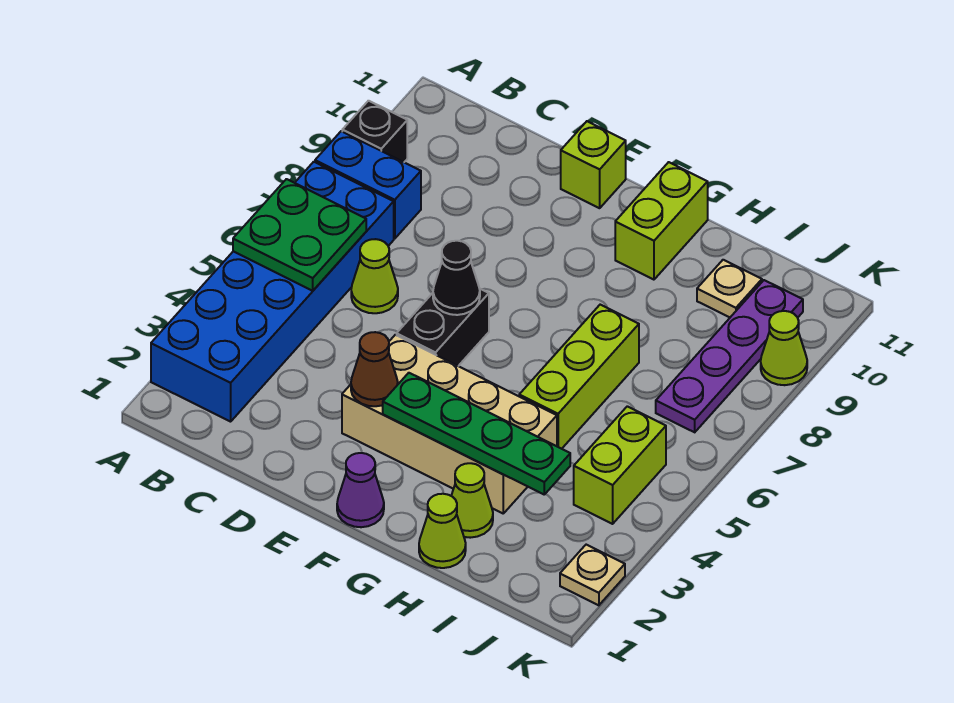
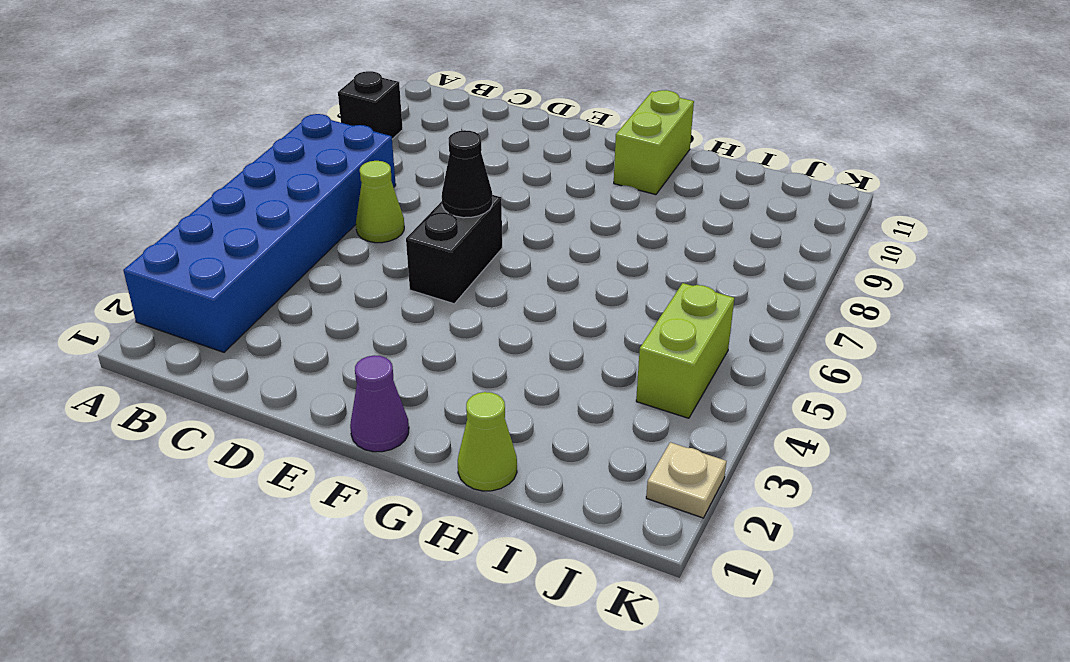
none -> blue brick A8:B8 level 1
none -> tan brick E3:H4 level 1
none -> lime brick E11 level 1

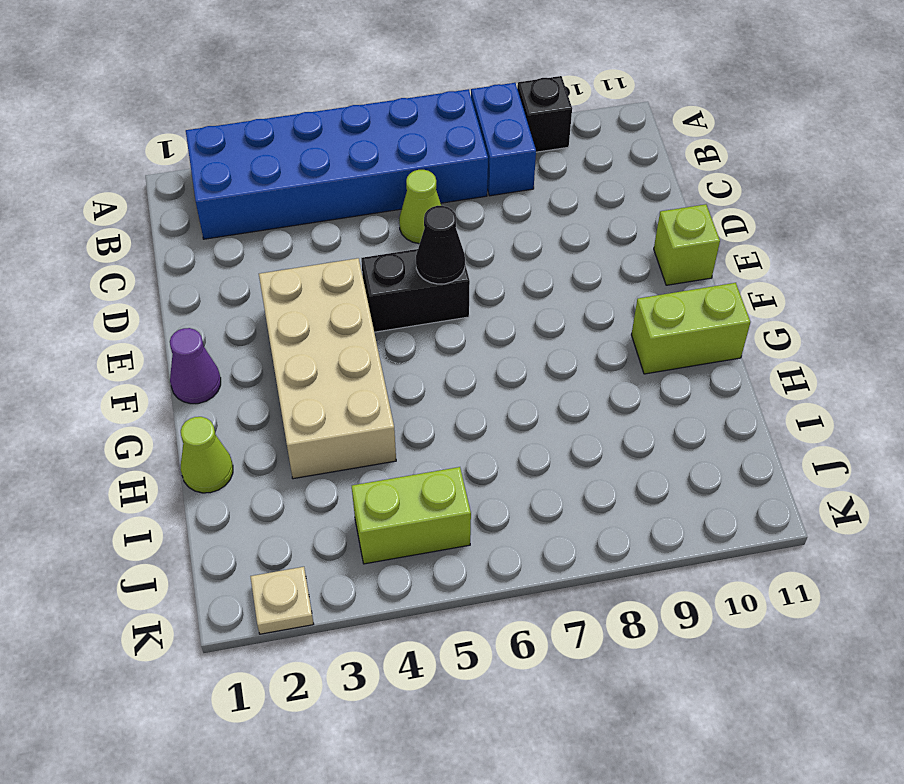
none -> lime cone H2 level 1
none -> lime brick H5:H7 level 1
none -> tan plate I10 level 1

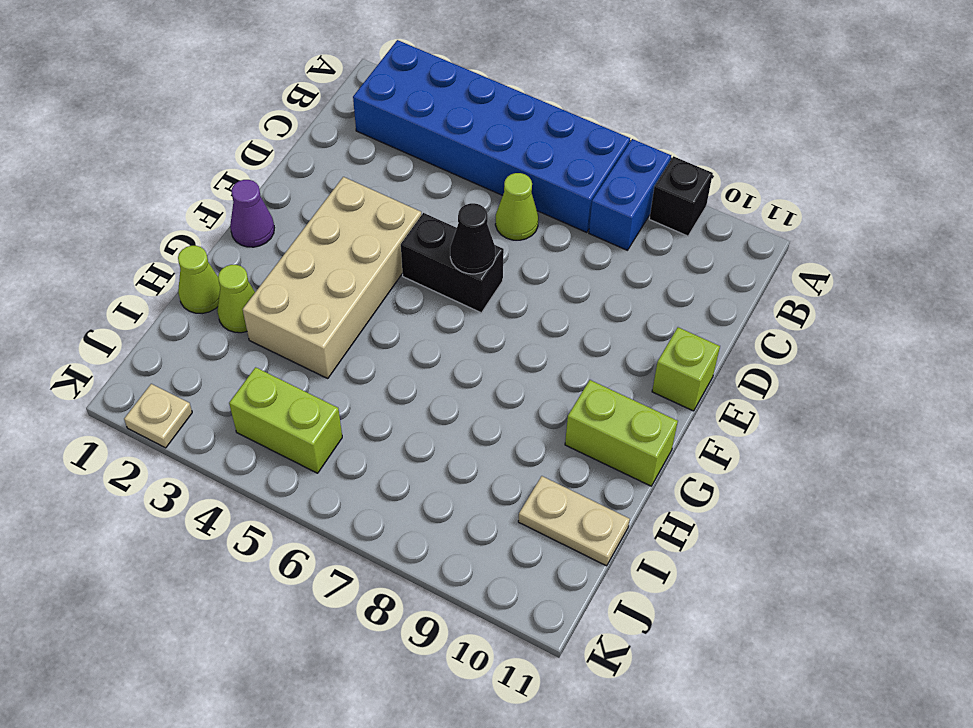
tan plate I10:I11 level 1 -> tan plate I10 level 1
none -> lime brick H5:H7 level 1
none -> purple plate J7:J10 level 1
none -> lime cone K9 level 1

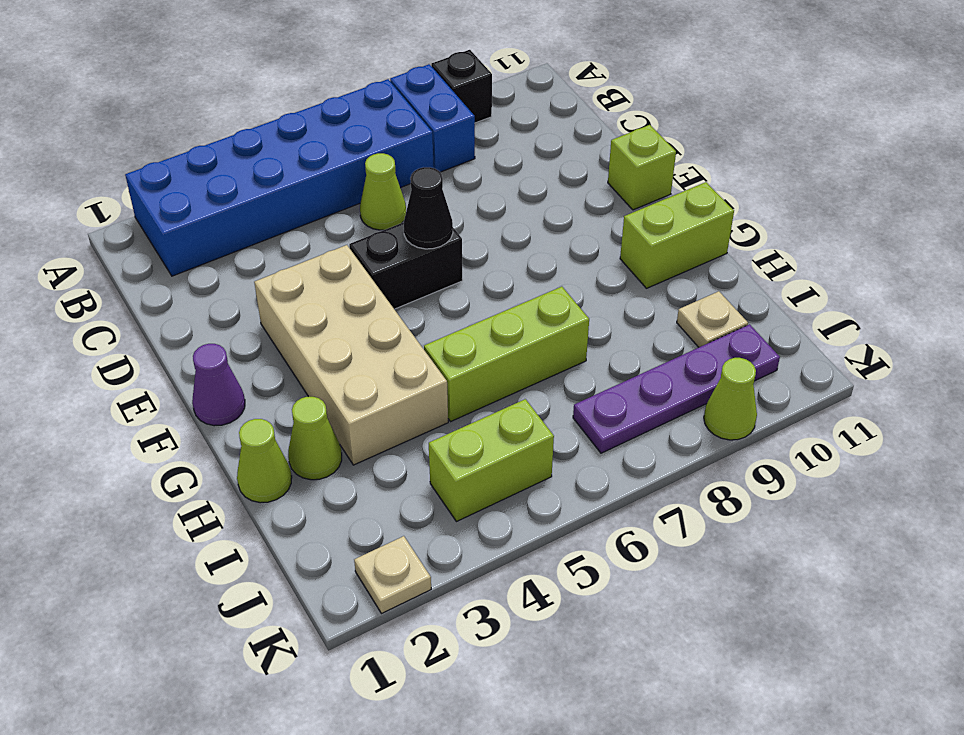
none -> green plate A5:B6 level 2
none -> brown cone E3 level 2
none -> green plate F3:I3 level 2

